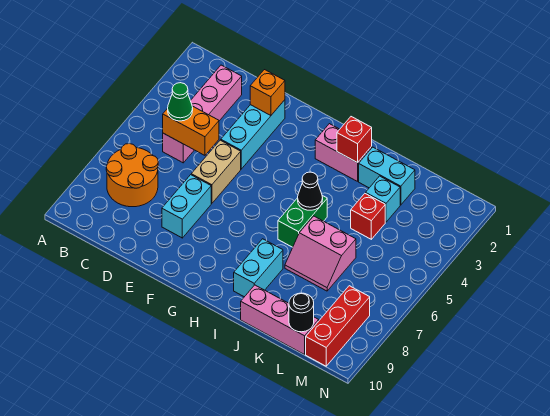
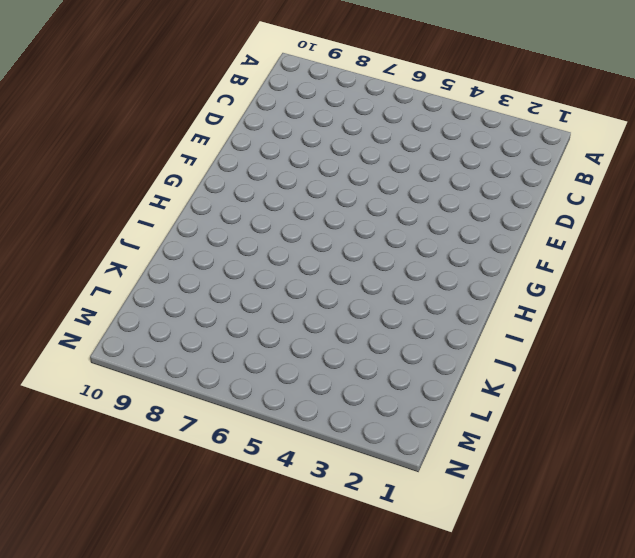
none -> orange round brick B7:C8 level 1
none -> pink brick C2:C5 level 1
none -> cyan brick E2:E4 level 1

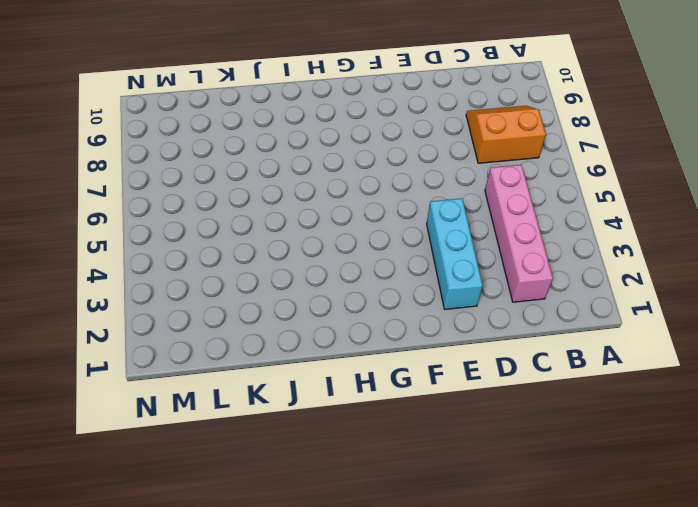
orange slope B7:C8 level 1 top 7 -> orange round brick B7:C8 level 1
none -> tan brick E5:E6 level 1
none -> cyan brick E7:E8 level 1
none -> pink brick H2:I2 level 1

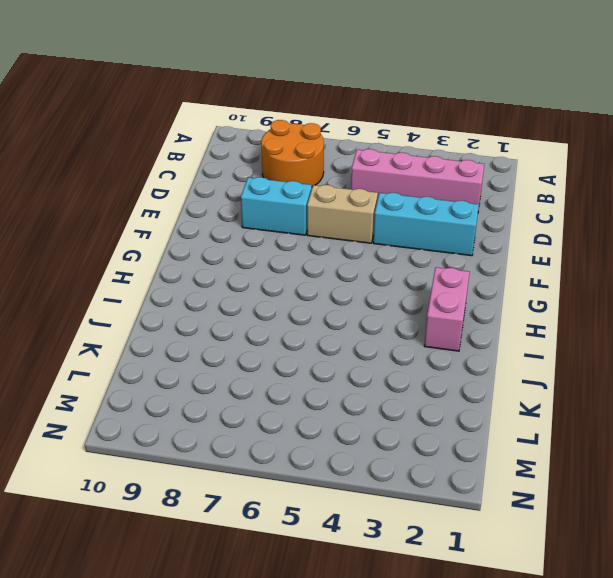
none -> green brick I5:I6 level 1
none -> cyan brick I8:I9 level 1
none -> cyan brick J2:K2 level 1

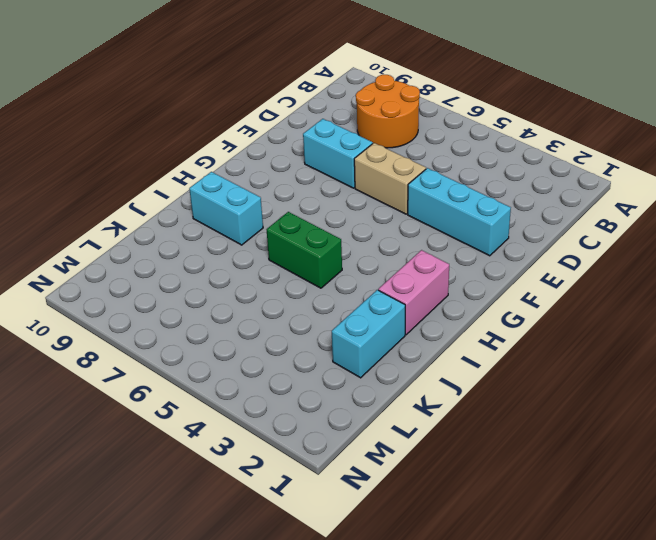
none -> pink brick C2:C5 level 1
none -> pink slope J6:K7 level 1 top 6
none -> pink brick J10:L10 level 1

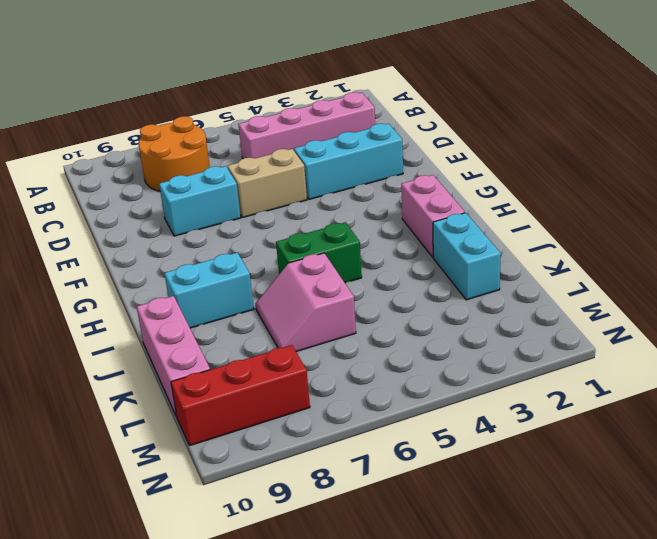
none -> cyan brick K3 level 1
none -> red brick K4 level 1
none -> orange brick C5:D5 level 2

